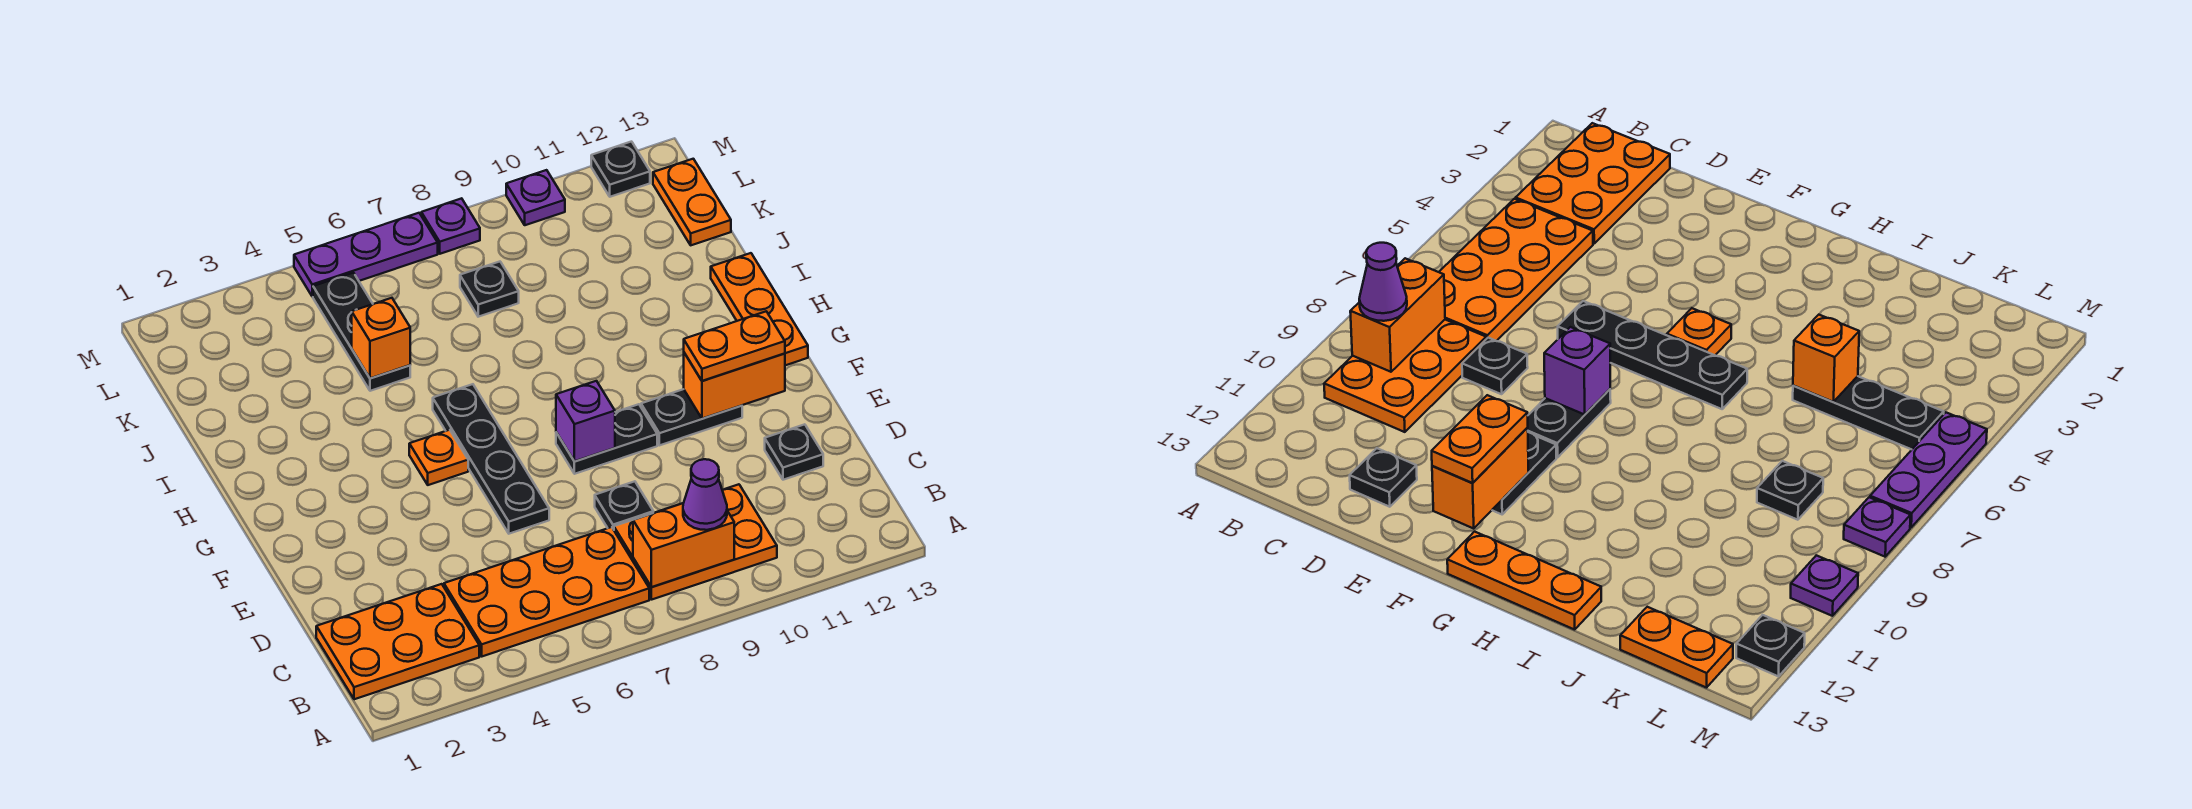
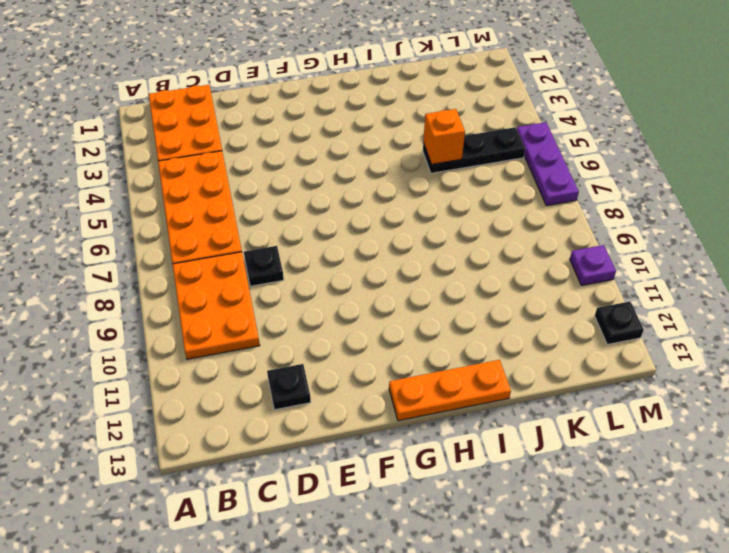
none -> black plate E6:H6 level 1
none -> black plate F8:F9 level 1
none -> black plate F10:F11 level 1

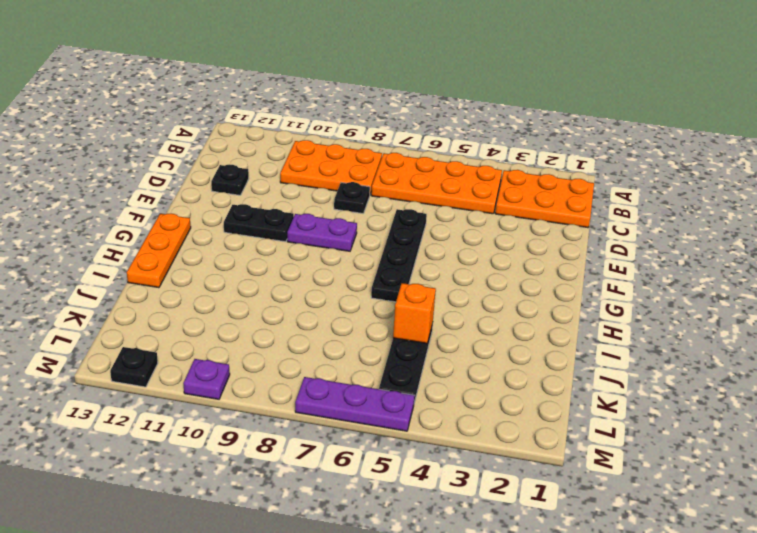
purple plate F8:F9 level 1 -> black plate F8:F9 level 1
none -> orange plate G5 level 1
none -> black plate K8 level 1
none -> orange plate K13:L13 level 1

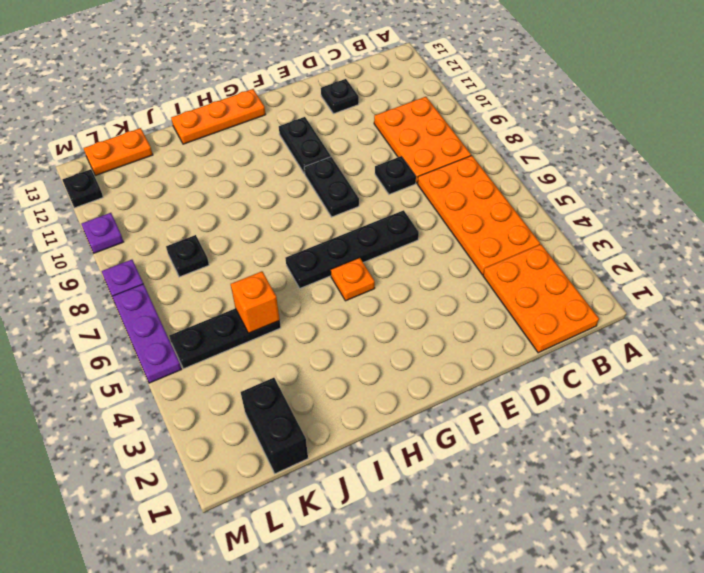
black brick K1:K2 level 1 -> none
none -> orange brick B8:B9 level 2
none -> purple brick F8 level 2
none -> orange brick F11:F12 level 2

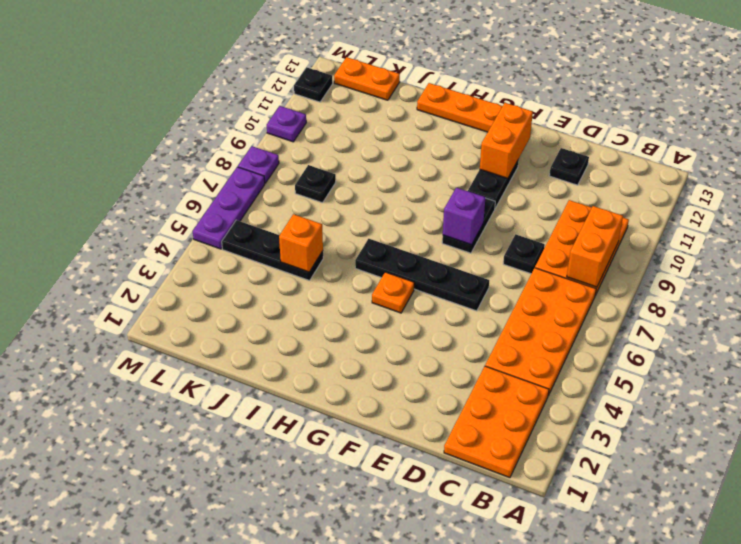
none -> purple cone B9 level 3
none -> orange plate F11:F12 level 3

